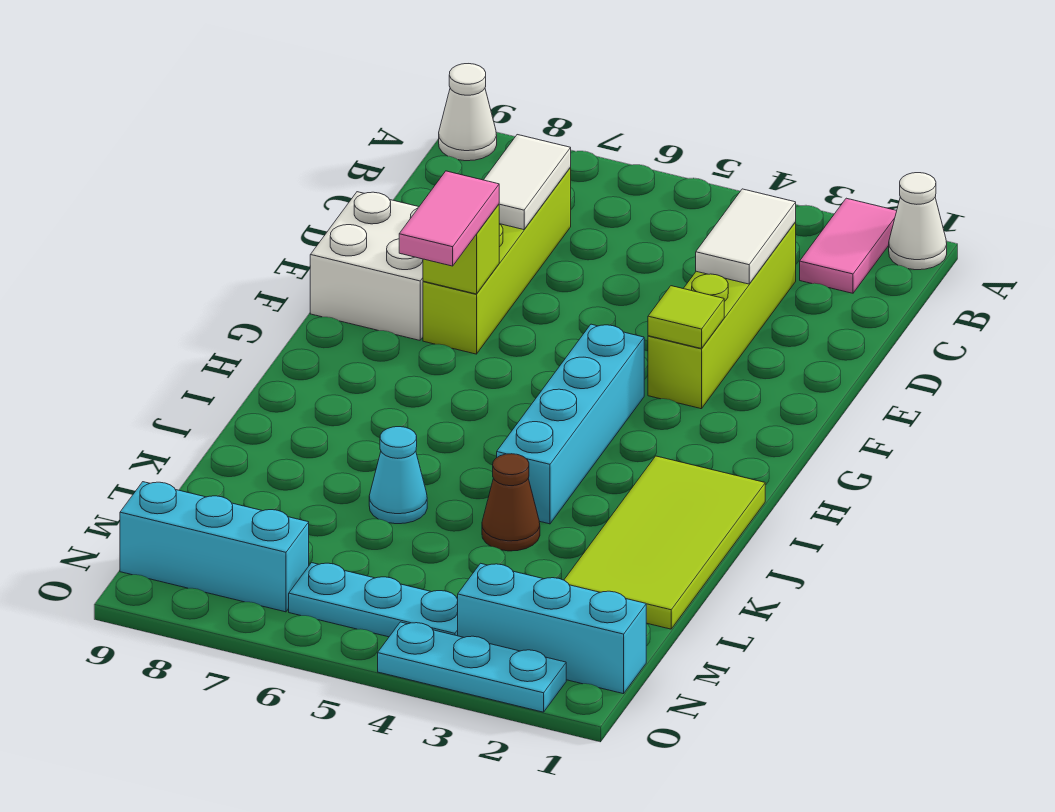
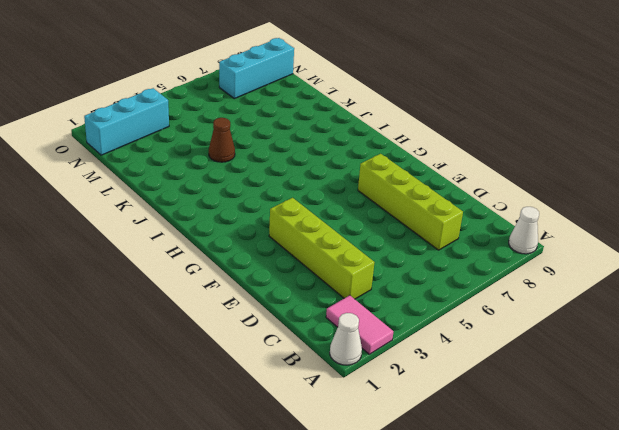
none -> white brick E8:F9 level 1
none -> cyan brick G4:J4 level 1
none -> lime tile I1:L2 level 1

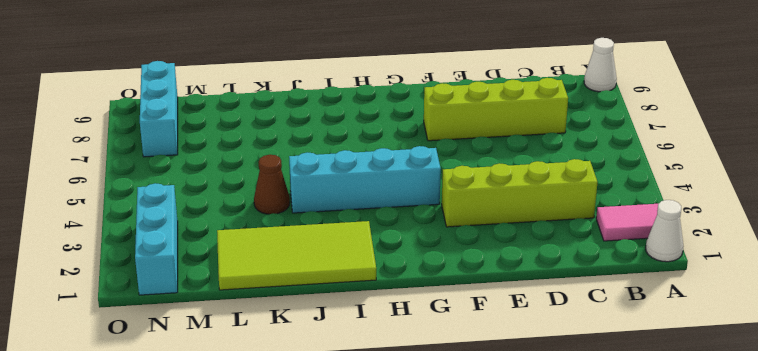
none -> white brick E8:F9 level 1
none -> cyan cone K6 level 1
none -> cyan plate N4:N6 level 1

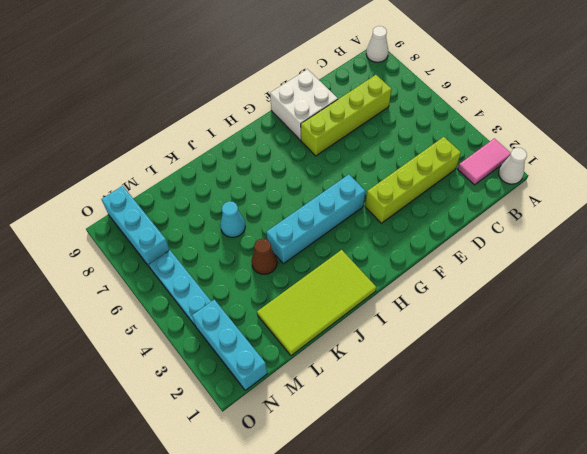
none -> cyan plate O2:O4 level 1
none -> white tile C3:D3 level 2
none -> white tile C7:D7 level 2

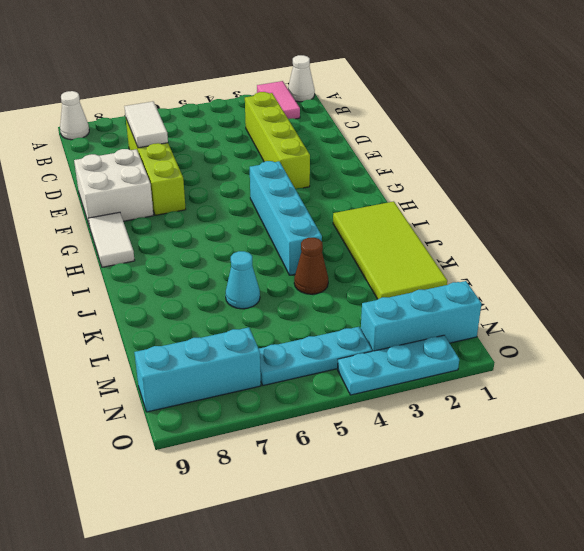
white tile G9:H9 level 1 -> white tile C3:D3 level 2
none -> lime tile F3 level 2
none -> lime brick F7 level 2
none -> pink tile F7:G7 level 3

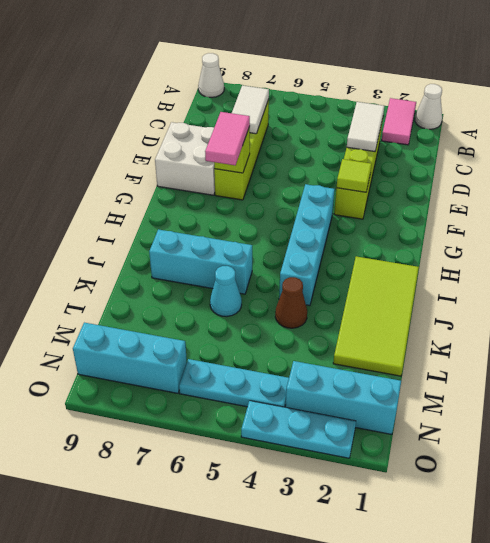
cyan brick J6:J8 level 1 -> none

